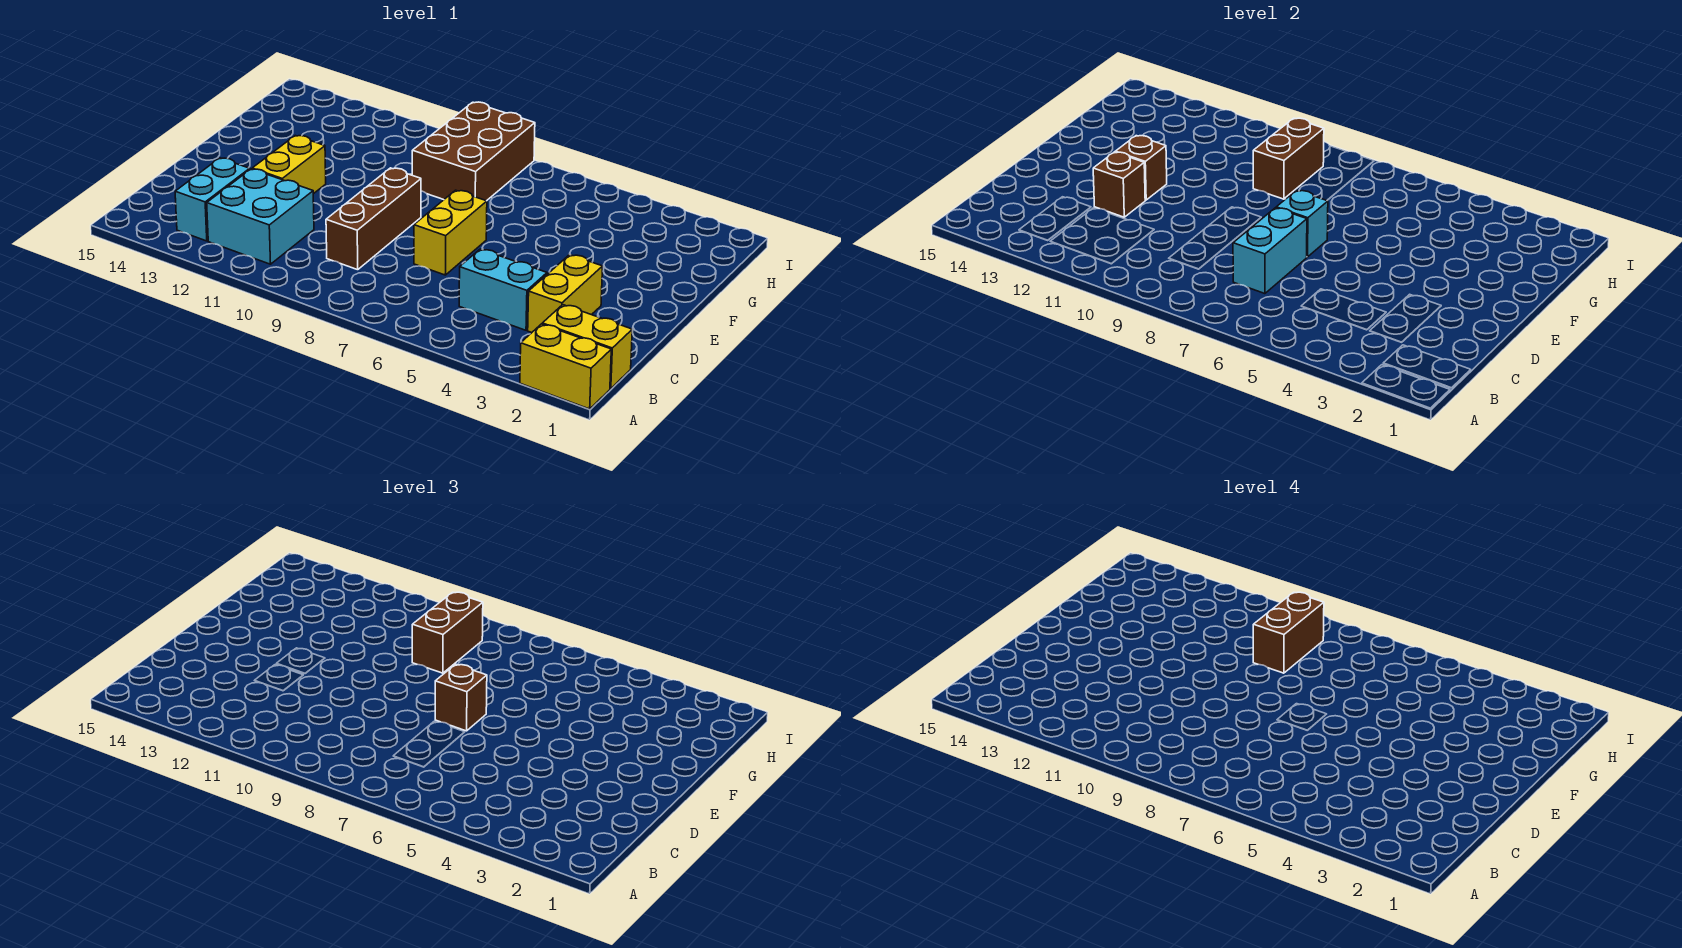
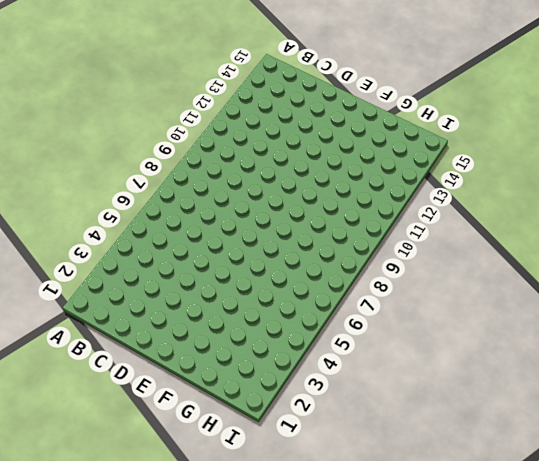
none -> yellow brick A1:A2 level 1
none -> yellow brick B1:B2 level 1
none -> cyan brick B11:C12 level 1

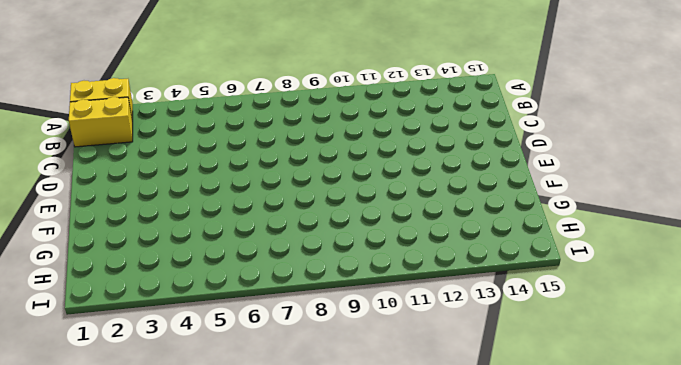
none -> cyan brick B11:C12 level 1
none -> cyan brick B13:C13 level 1
none -> yellow brick C3:D3 level 1

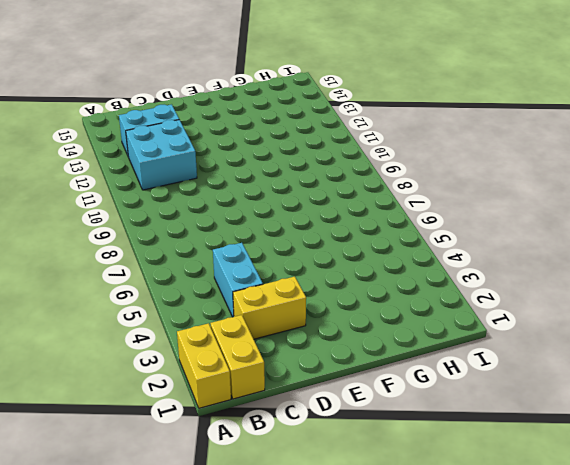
none -> brown brick C9:E9 level 1
none -> yellow brick D7:E7 level 1
none -> yellow brick D12:E12 level 1

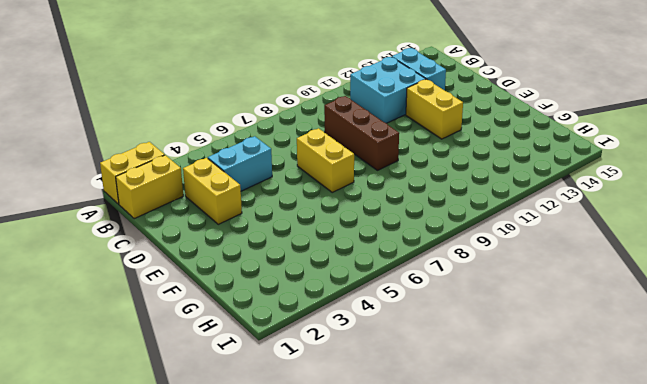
none -> brown brick G8:I9 level 1
none -> cyan brick C7:D7 level 2
none -> brown brick D12 level 2

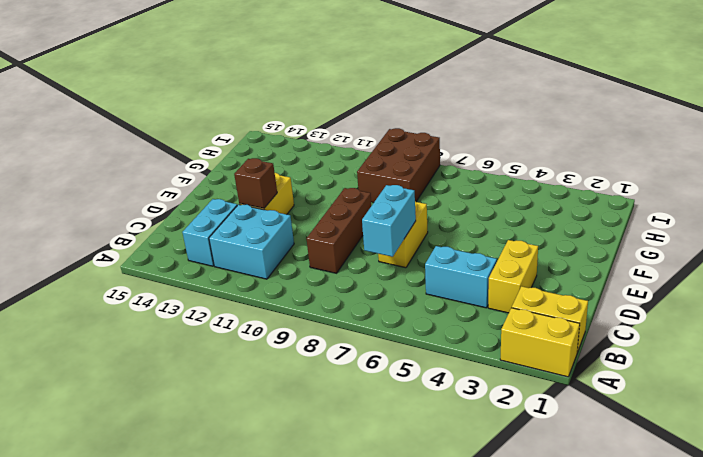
none -> cyan brick E7 level 2
none -> brown brick E12 level 2
none -> brown brick G9:H9 level 2

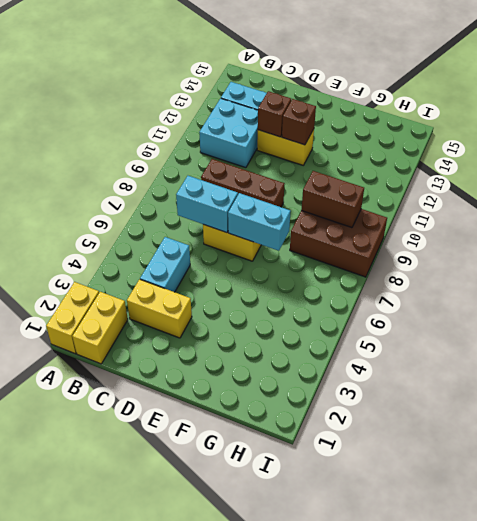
cyan brick E7:F7 level 2 -> cyan brick E7 level 2
none -> brown brick E7 level 3
none -> brown brick G9:H9 level 3
none -> brown brick G9:H9 level 4

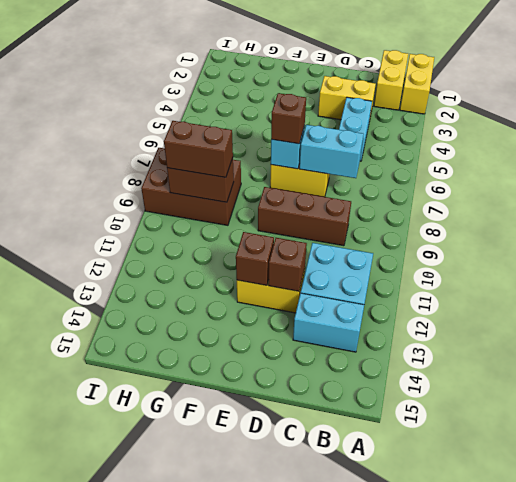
none -> brown brick G9:H9 level 4

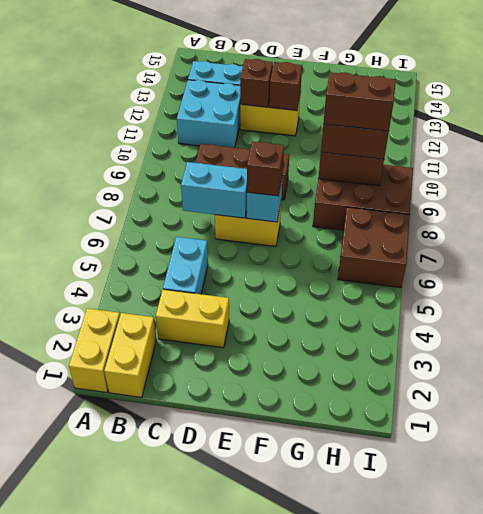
brown brick H6:I7 level 1 -> none

